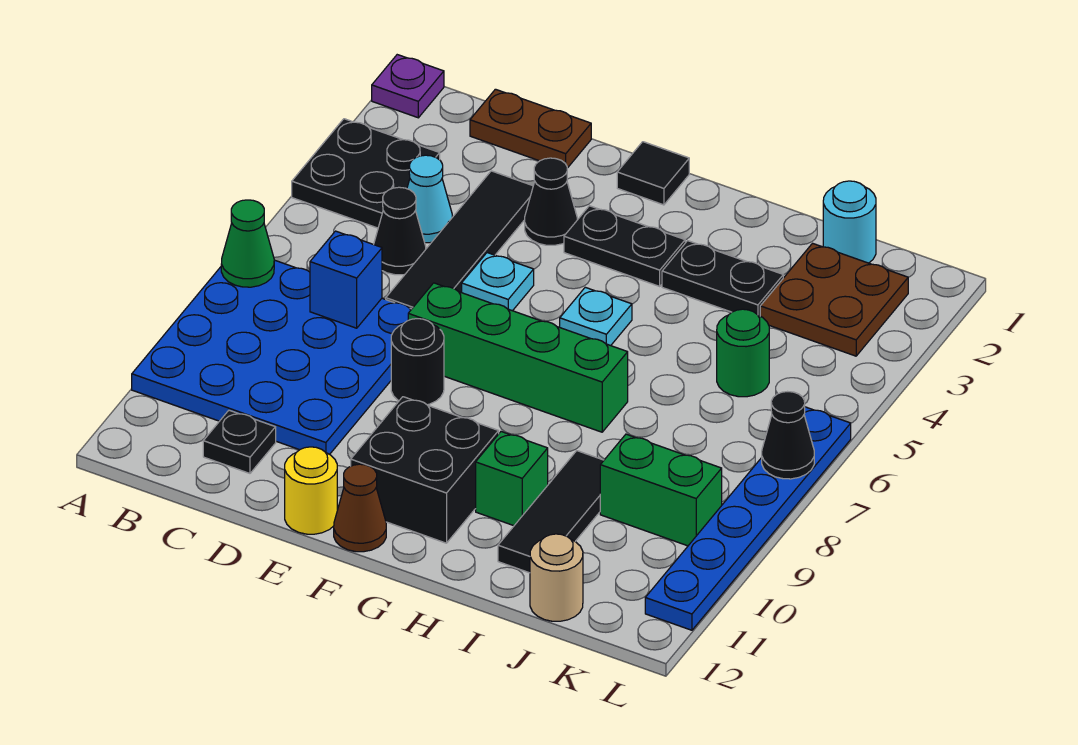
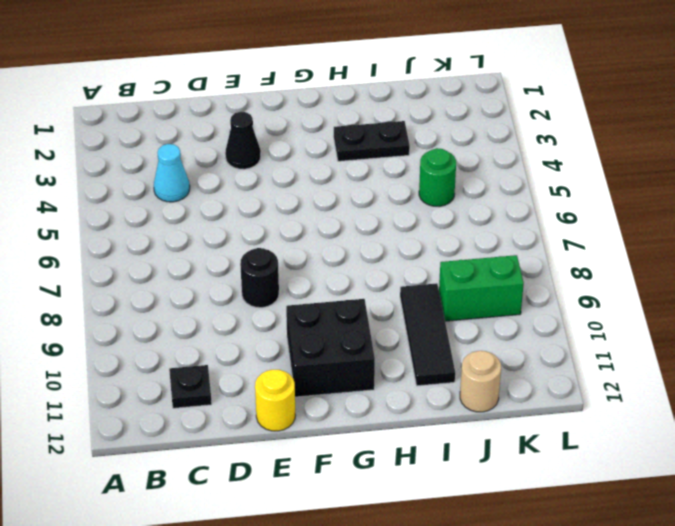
none -> purple plate A1 level 1
none -> black plate A3:B4 level 1
none -> blue plate A7:D10 level 1
none -> brown plate C1:D1 level 1

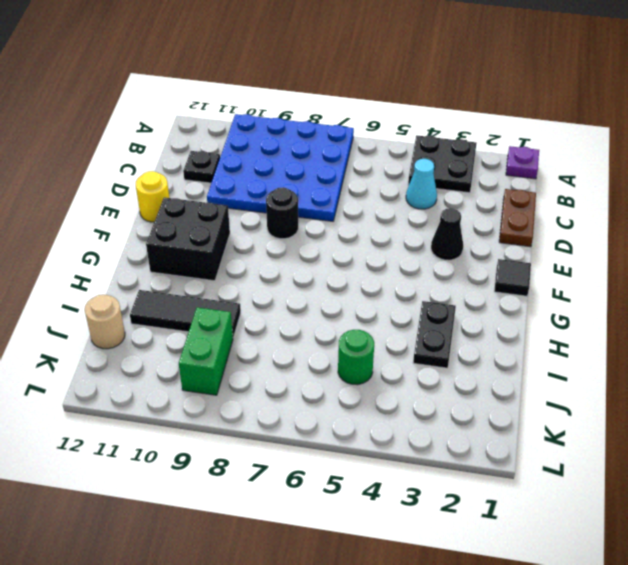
none -> black cone C5 level 1
none -> black tile D3:D6 level 1
none -> cyan plate E5 level 1
none -> green brick E7:H7 level 1

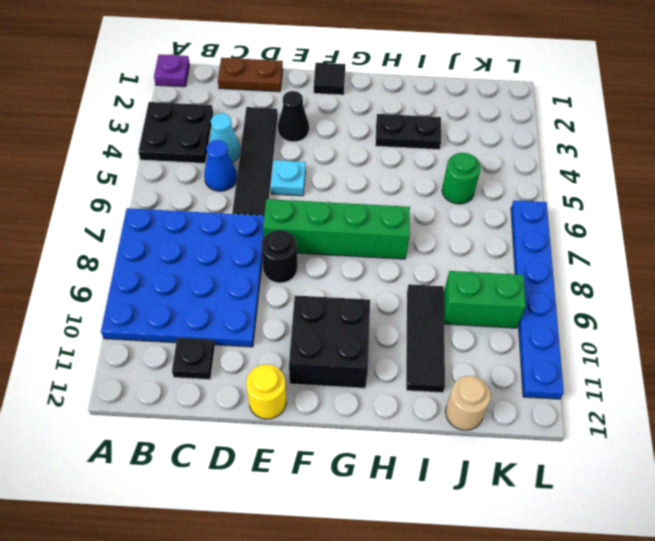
blue cone C5 level 1 -> black cone C5 level 1
none -> black plate F3:G3 level 1
none -> brown cone F12 level 1
none -> cyan plate G5 level 1
none -> green brick H10 level 1

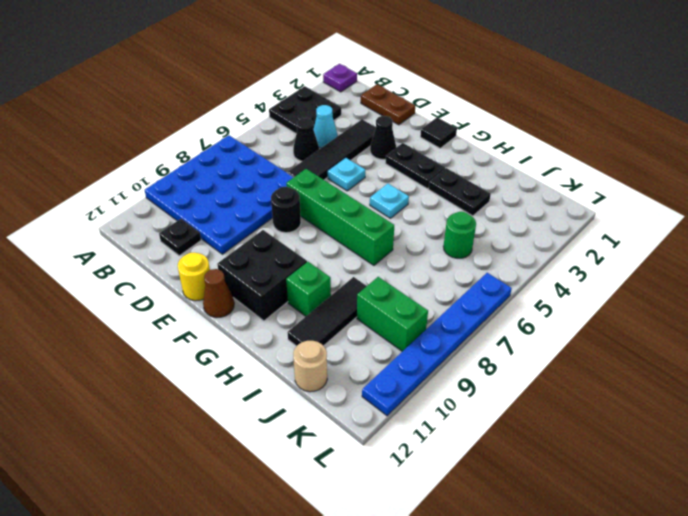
none -> cyan round brick J1 level 1
none -> brown plate J2:K3 level 1
none -> green cone A7 level 2
none -> blue brick C7 level 2

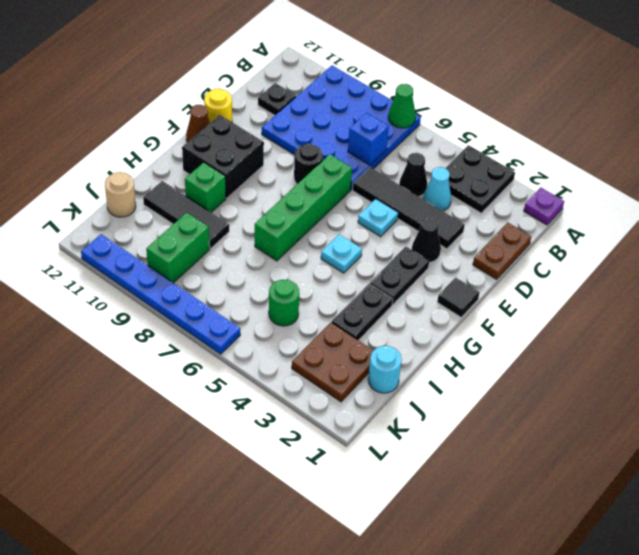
none -> black cone L7 level 2

